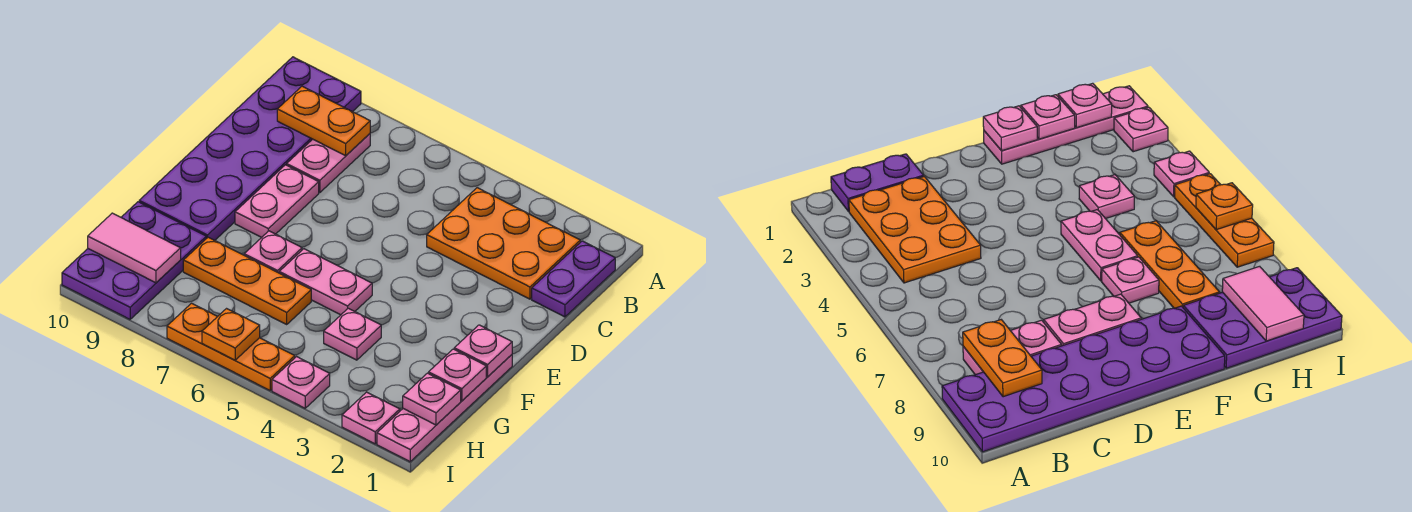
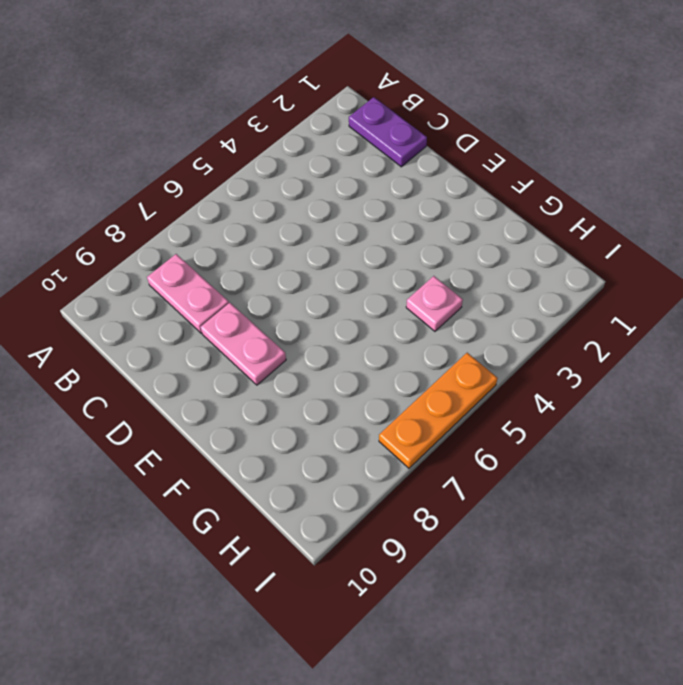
none -> purple plate A9:F10 level 1
none -> orange plate B2:C4 level 1
none -> pink plate F1:I1 level 1

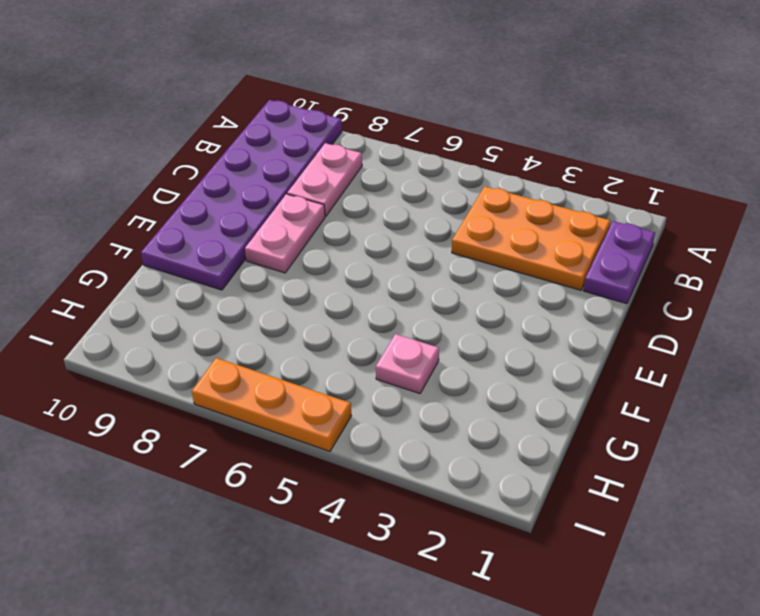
none -> pink plate F1:I1 level 1
none -> pink plate F5:F6 level 1
none -> pink plate F7 level 1

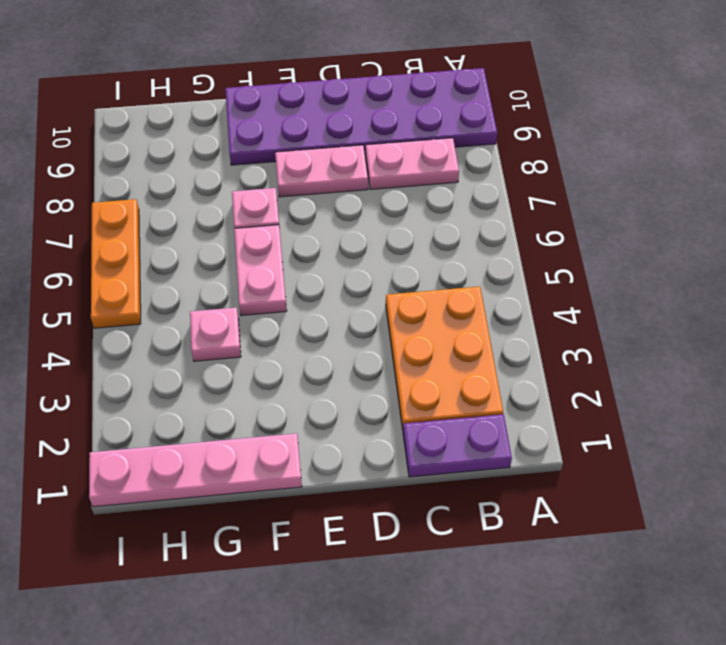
none -> orange plate G6:G8 level 1
none -> purple plate G9:I10 level 1
none -> pink plate I2 level 1

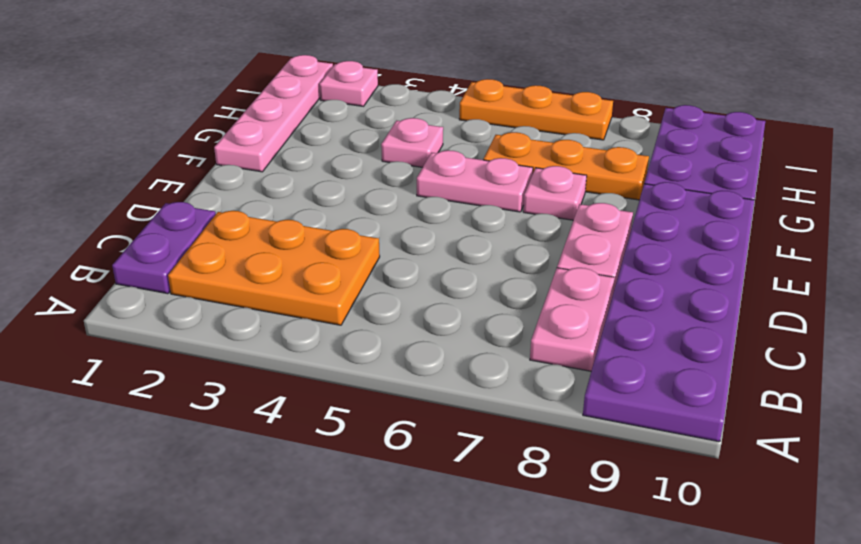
none -> pink plate I4 level 1
none -> orange plate B8:B9 level 2
none -> pink plate F1 level 2

